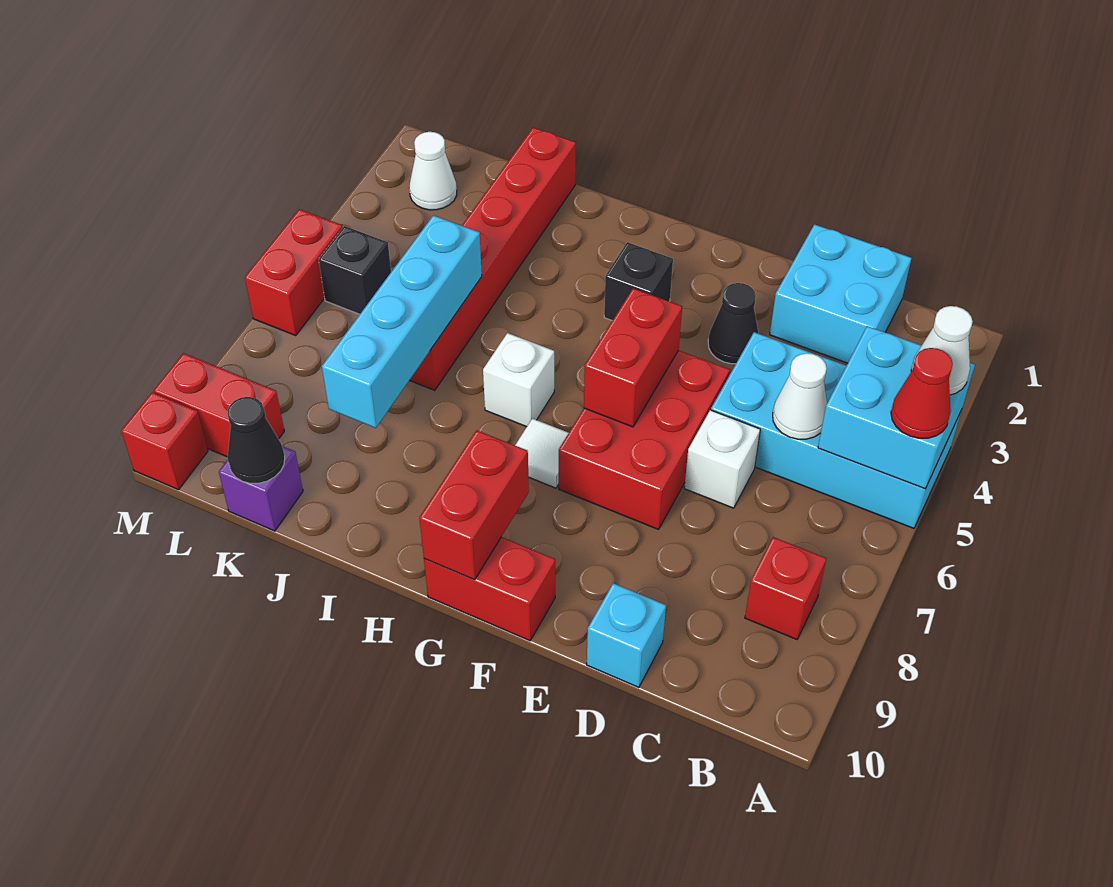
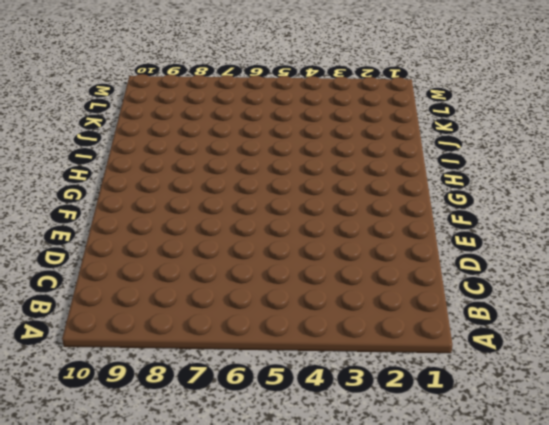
none -> cyan brick A4:D5 level 1
none -> red brick B8 level 1
none -> cyan brick C1:D2 level 1

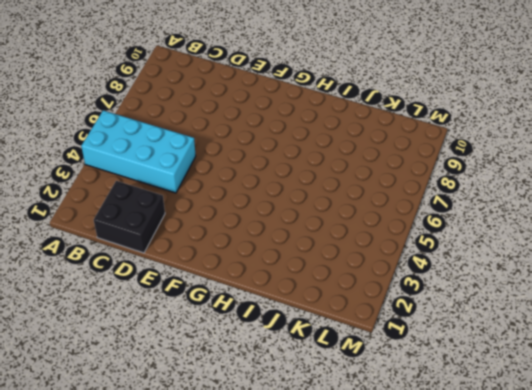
black brick C1:D2 level 1 -> cyan brick C1:D2 level 1
none -> red brick B8 level 1
none -> white brick D6 level 1
none -> cyan brick D10 level 1

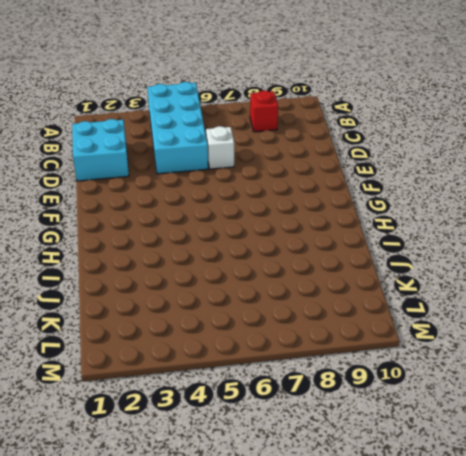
none -> cyan brick D10 level 1
none -> black cone E3 level 1
none -> red brick E5:F7 level 1

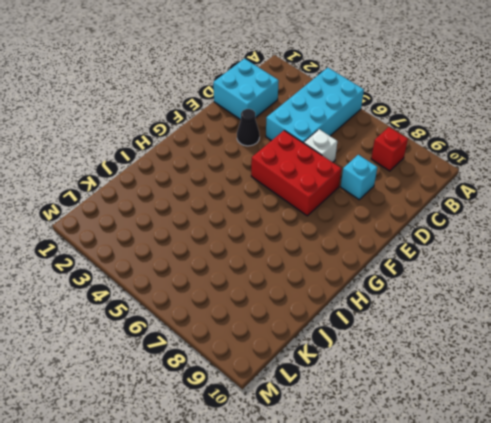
cyan brick D8 level 1 -> cyan brick D10 level 1
none -> red brick F10:G10 level 1
none -> black brick G3 level 1
none -> white tile G7 level 1

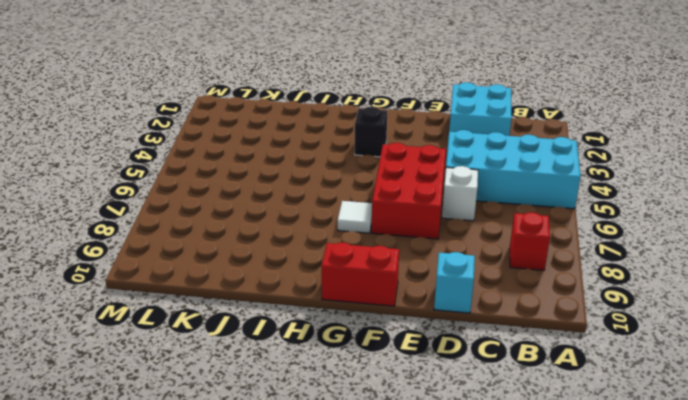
none -> black cone E3 level 1
none -> white brick H6 level 1
none -> red brick J1:J6 level 1

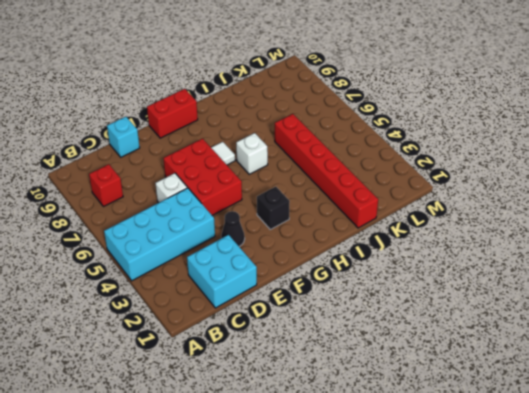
none -> purple brick K10 level 1
none -> white cone L2 level 1
none -> black brick L5 level 1

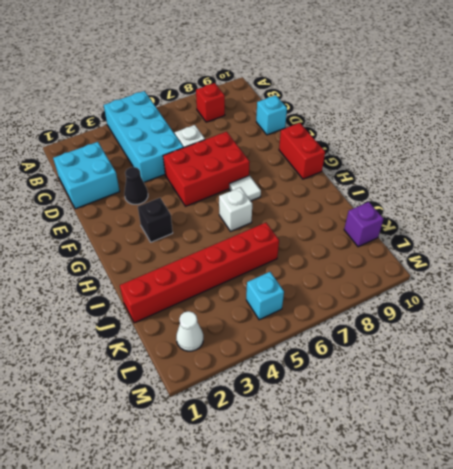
cyan brick L5 level 1 -> black brick L5 level 1
none -> red brick L9:M9 level 1
none -> red brick M5:M6 level 1
none -> red brick M10 level 1

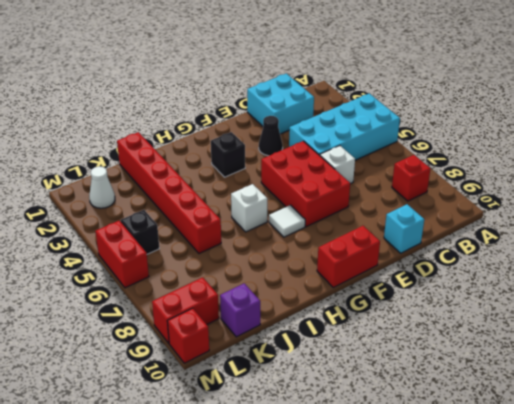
none -> cyan brick A4:B5 level 2
none -> white cone C5 level 2
none -> red brick F5:F6 level 2

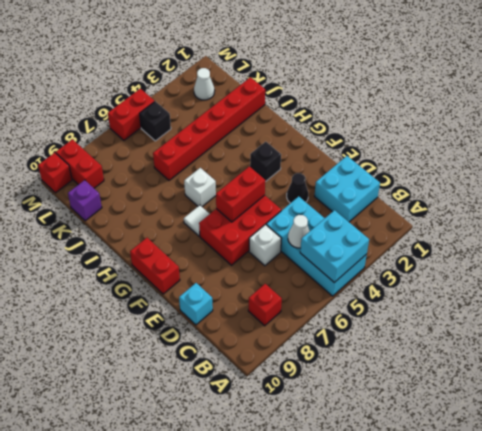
none -> red brick G9:G10 level 2
none -> cyan brick J5:J8 level 2
none -> black cone K10 level 2

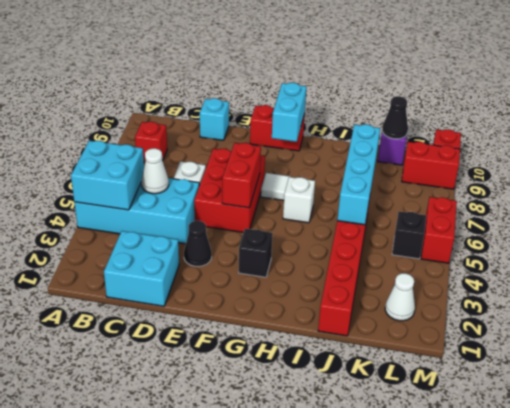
cyan brick G9:G10 level 2 -> red brick G9:G10 level 2
none -> white cone A4 level 3
none -> red cone A5 level 3

